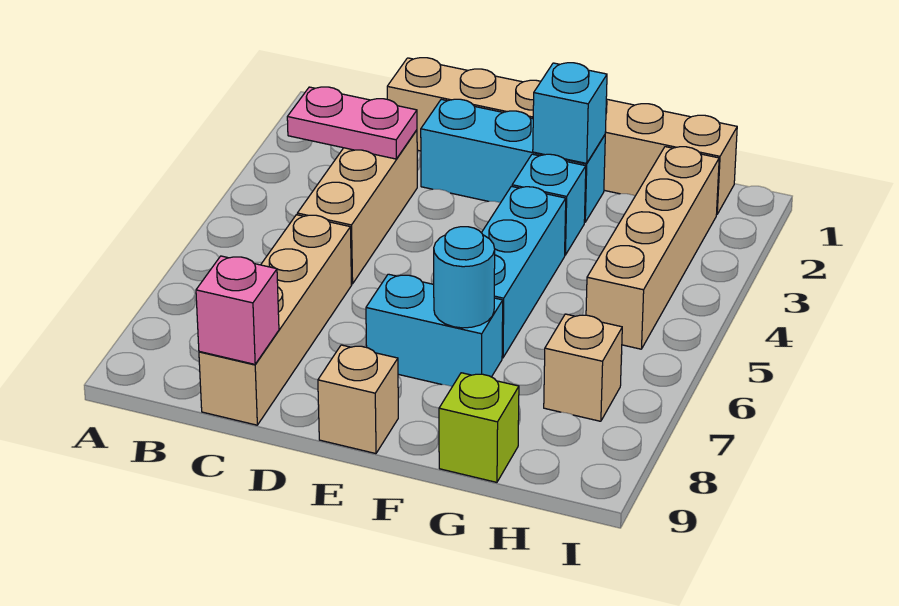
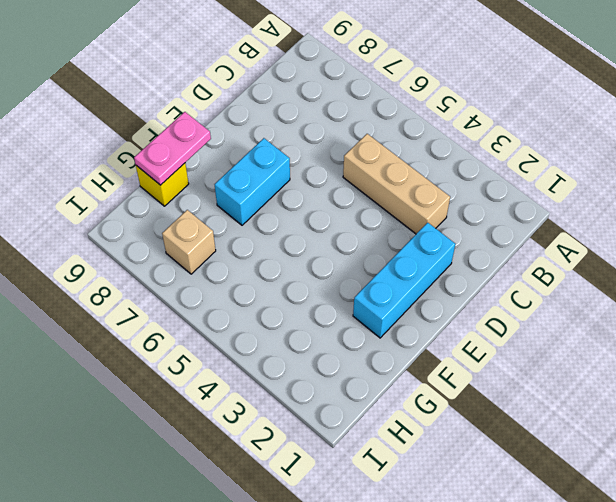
pink plate F9:G9 level 2 -> pink plate B3:C3 level 2
yellow brick G9 level 1 -> lime brick G9 level 1
none -> tan brick C1:H1 level 1
none -> tan brick C6:C9 level 1
none -> tan brick E9 level 1

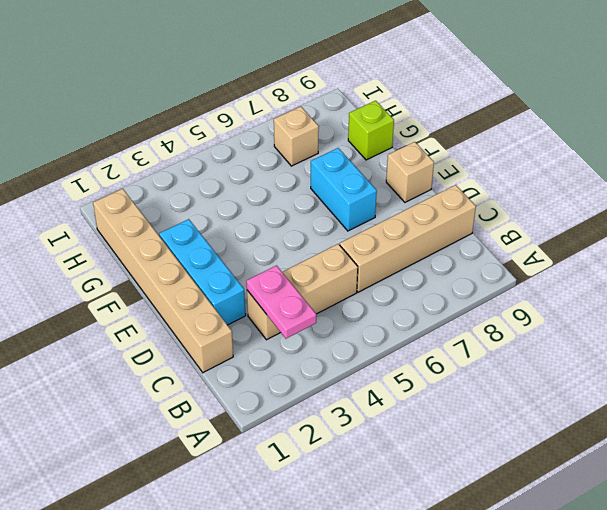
none -> cyan brick F3 level 1
none -> cyan brick F4:F6 level 1
none -> tan brick H2:H5 level 1

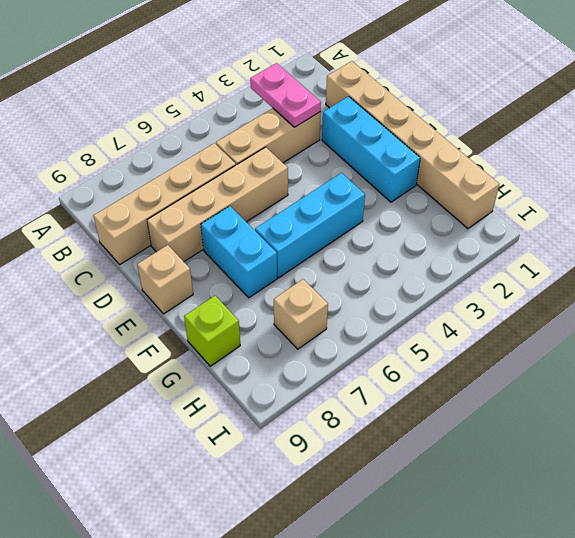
tan brick D5:D8 level 1 -> tan brick H2:H5 level 1
none -> cyan brick F3 level 1
none -> pink brick C9 level 2
none -> cyan brick F2 level 2

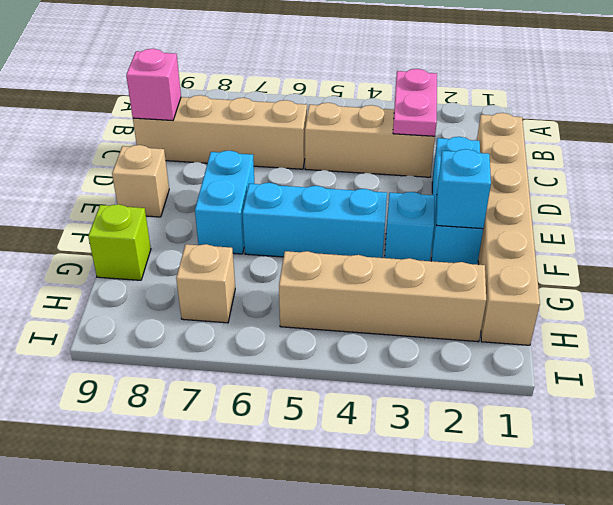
none -> cyan round brick F7 level 2

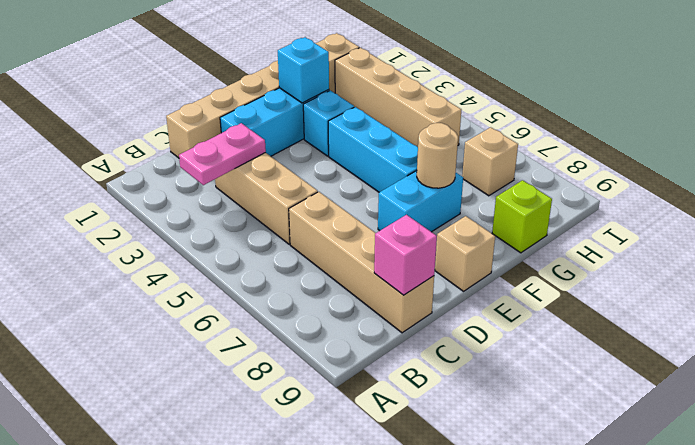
tan round brick F7 level 2 -> cyan round brick F7 level 2

